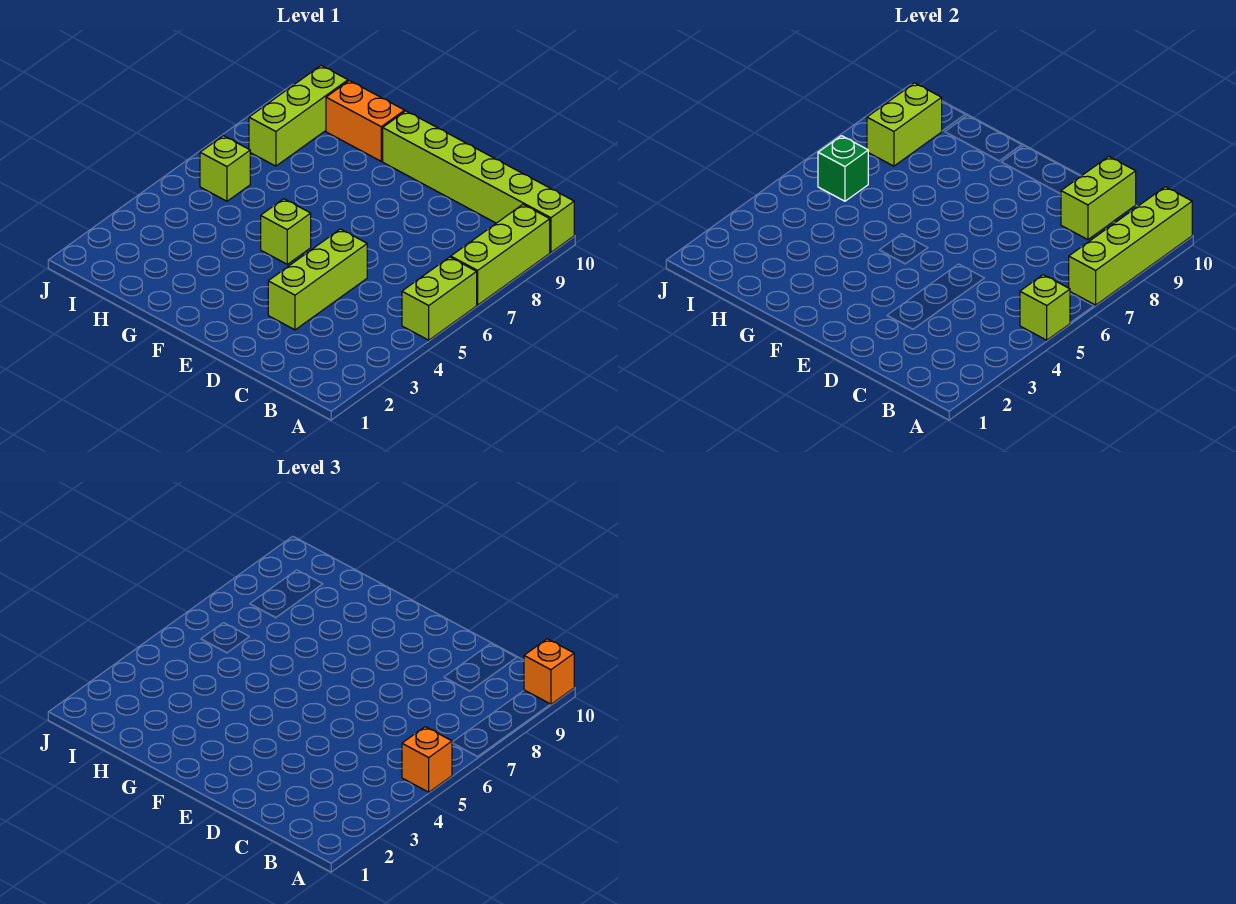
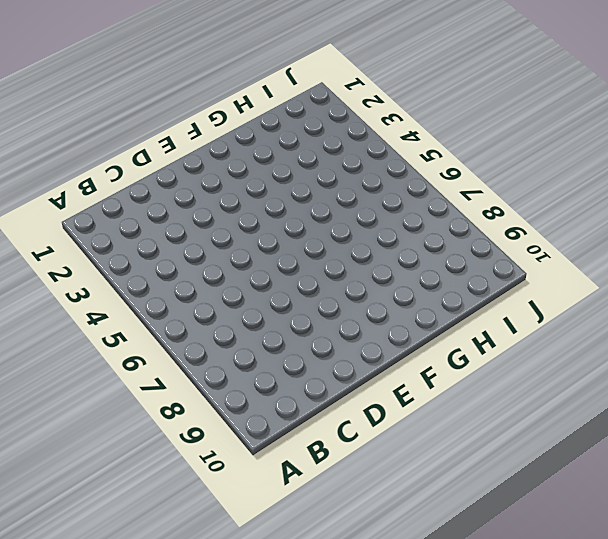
none -> lime brick A5:A6 level 1
none -> lime brick A7:A9 level 1
none -> lime brick A10:F10 level 1

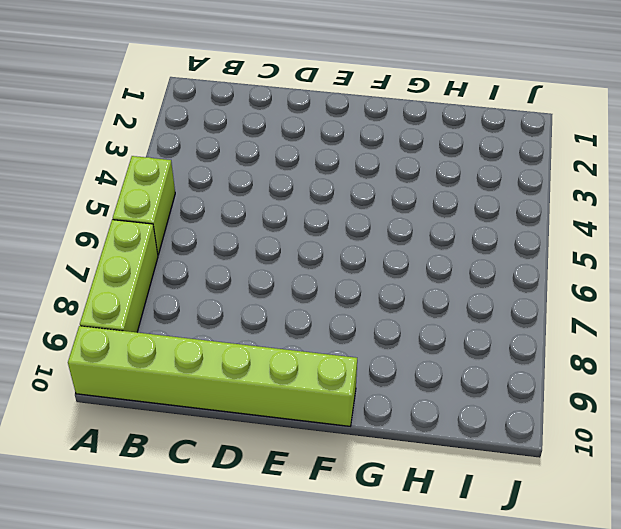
none -> lime brick D3:D5 level 1
none -> lime brick F5 level 1
none -> orange brick G10:H10 level 1

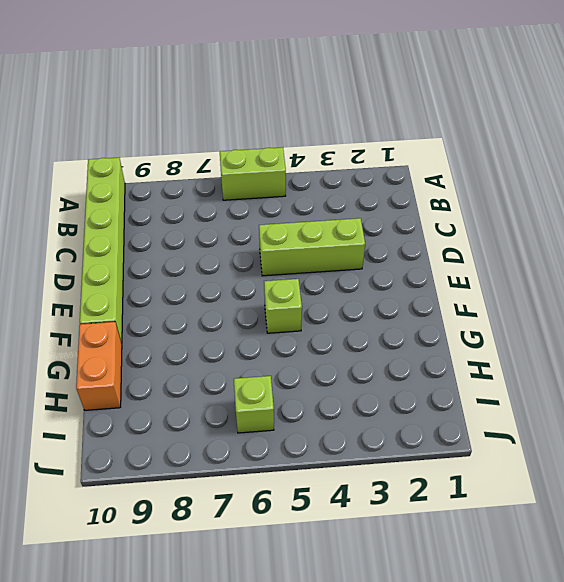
none -> lime brick A7:A9 level 1
none -> lime brick I8:I10 level 1
none -> lime brick A5 level 2

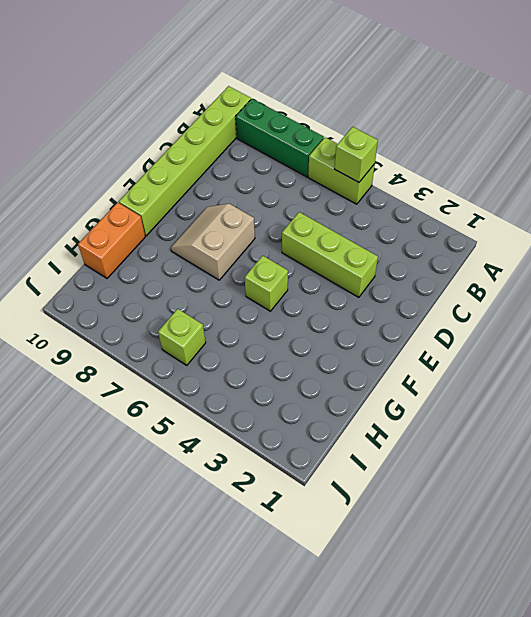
green brick A7:A9 level 1 -> lime brick A7:A9 level 1
tan slope E7:F8 level 1 top 7 -> none
none -> lime brick I8:I10 level 1
none -> lime brick A7:A10 level 2
none -> lime brick C9:C10 level 2

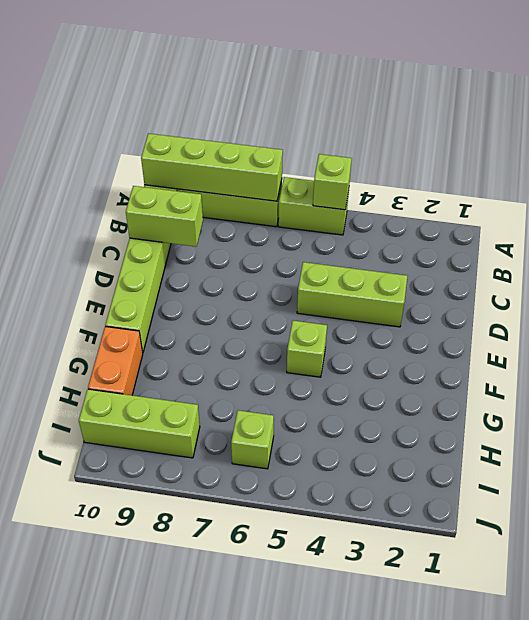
none -> green brick I6 level 2
none -> lime brick I8:I9 level 2
none -> orange brick A5 level 3

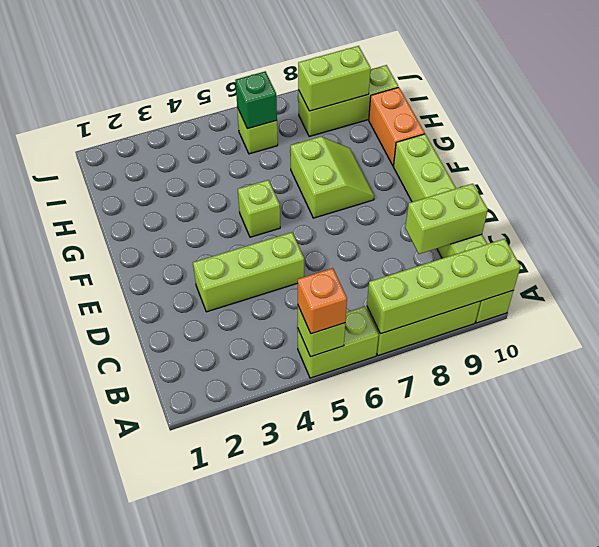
lime slope F7:G8 level 1 top 7 -> none
none -> orange brick A10 level 3

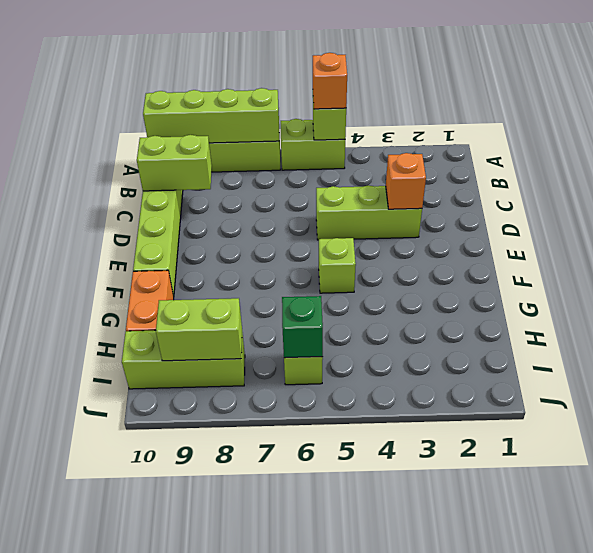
orange brick D3 level 2 -> orange brick A10 level 3

